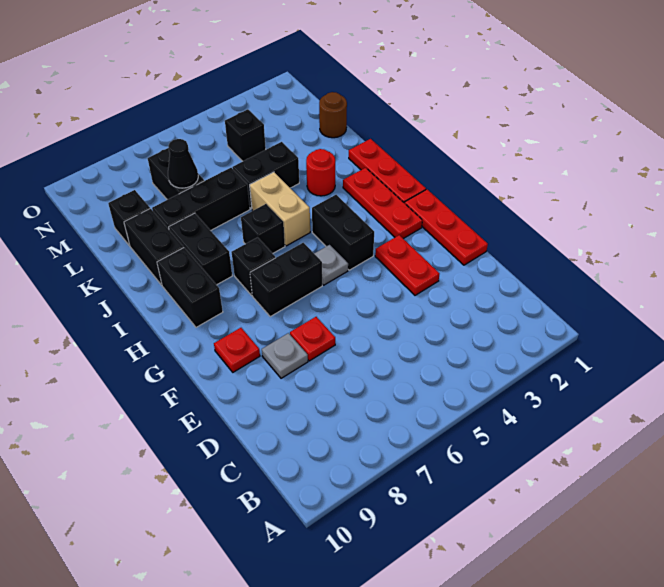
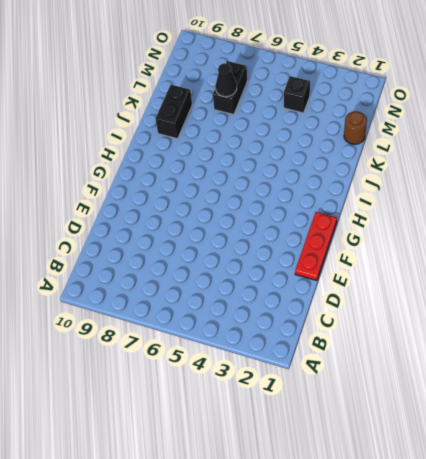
none -> red plate E3:F3 level 1
none -> red plate E7 level 1
none -> grey plate E8 level 1

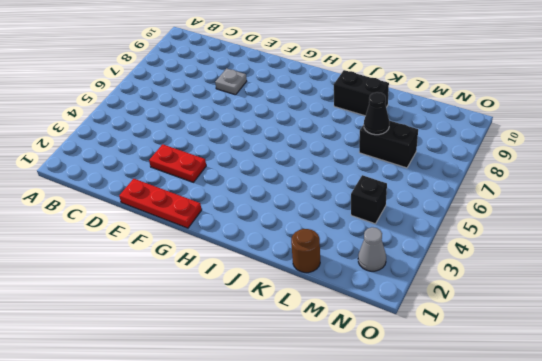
grey cone N2 level 1 -> none
none -> red plate E7 level 1
none -> red plate F9 level 1
none -> red plate G2:I2 level 1

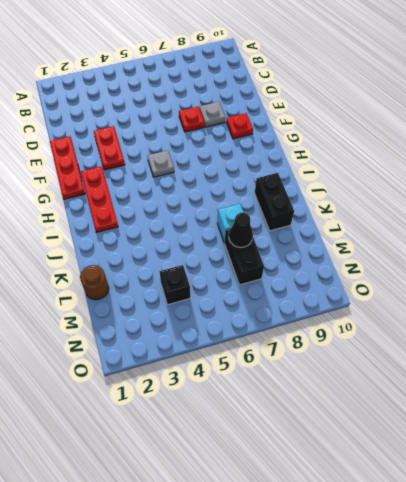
cyan brick K7 level 1 -> black brick K6:K8 level 1
none -> black brick G4:H4 level 1
none -> black brick G6:G7 level 1
none -> red plate H1:J1 level 1

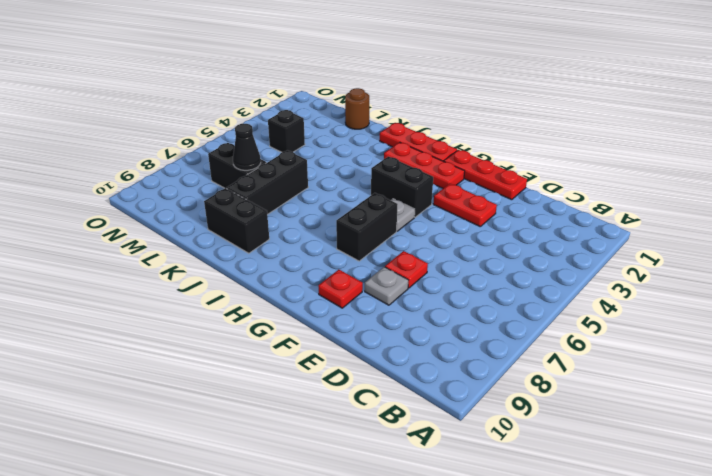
none -> black brick H7 level 1
none -> black brick H9:I9 level 1
none -> tan brick I5:J5 level 1

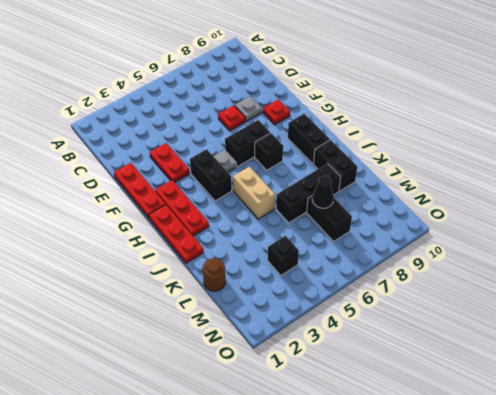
none -> black brick I6 level 1
none -> black brick I8:J8 level 1
none -> red round brick J3 level 1

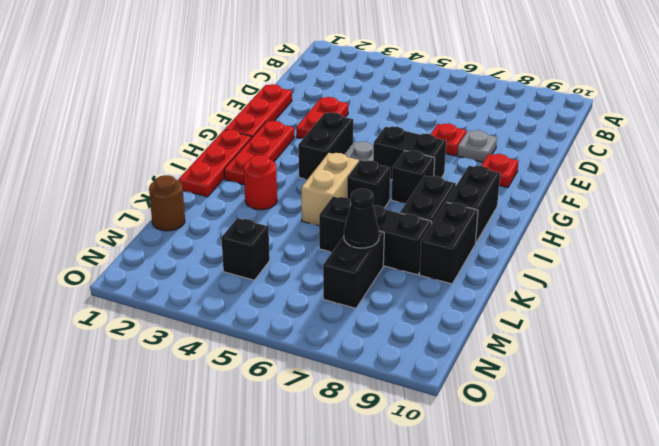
none -> black brick K4:K5 level 1
none -> black brick L9 level 1

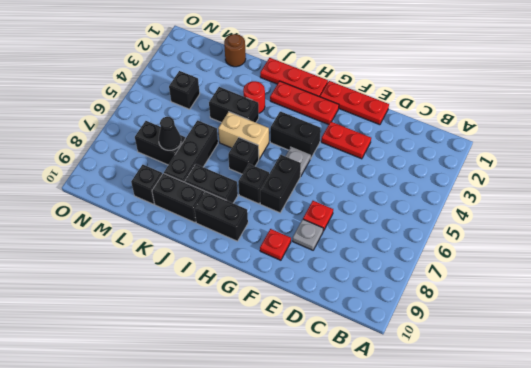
black brick J4:K4 level 1 -> black brick K4:K5 level 1

